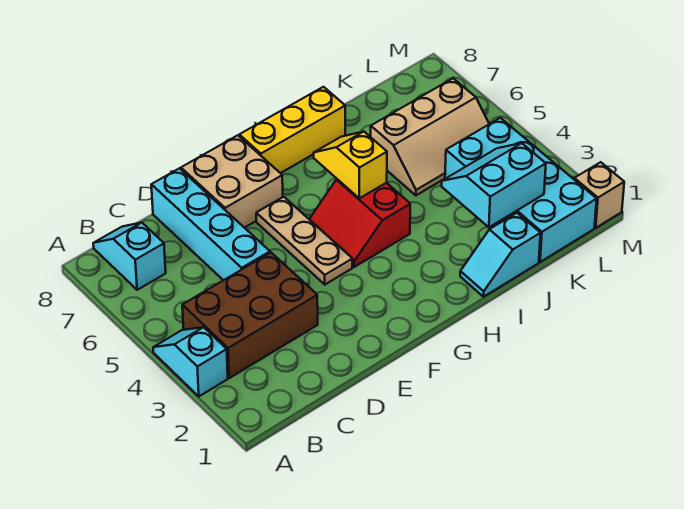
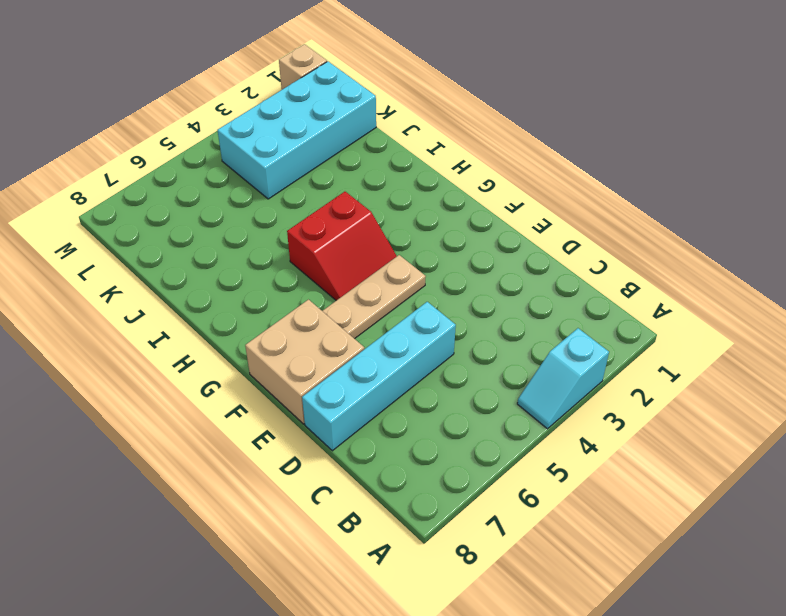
none -> brown brick B3:D4 level 1
none -> cyan slope B7:B8 level 1 top 7
none -> yellow brick G8:I8 level 1

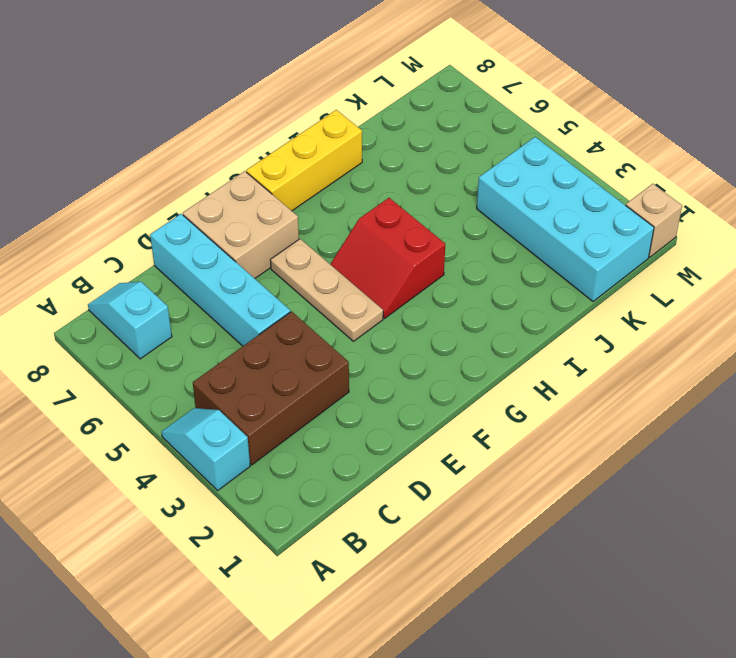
none -> cyan slope I1:J1 level 1 top J
none -> tan slope J5:L6 level 1 top 6
none -> yellow slope H5:H6 level 2 top 5

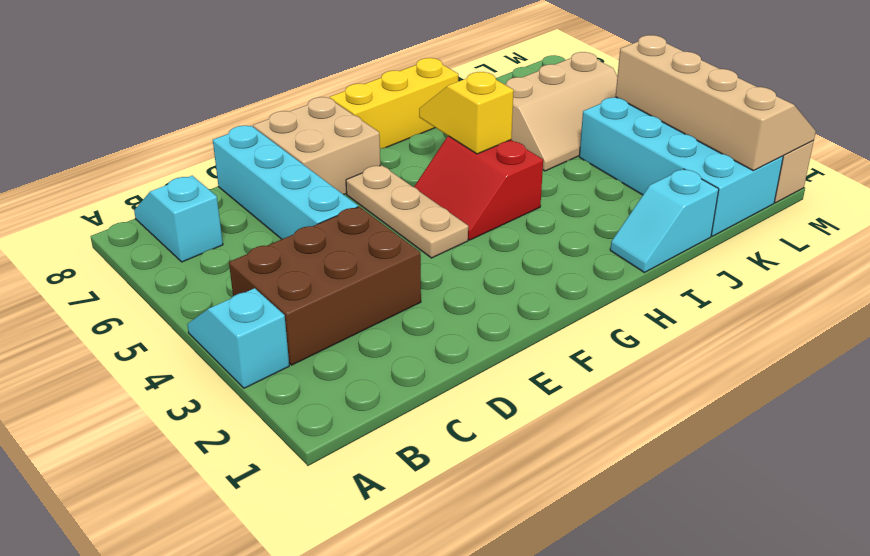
tan slope L1:M4 level 2 top L -> none
none -> cyan slope J2:K3 level 2 top 2

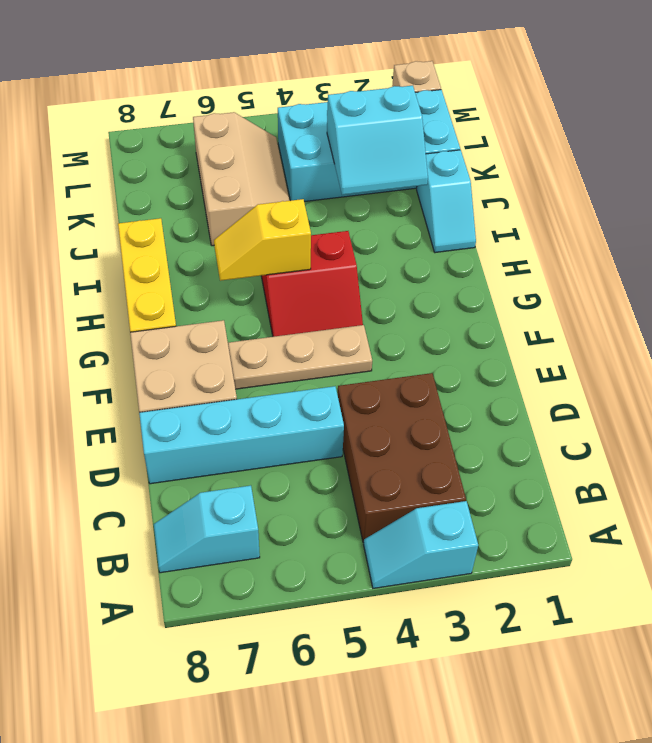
cyan slope J2:K3 level 2 top K -> cyan slope J2:K3 level 2 top 2

